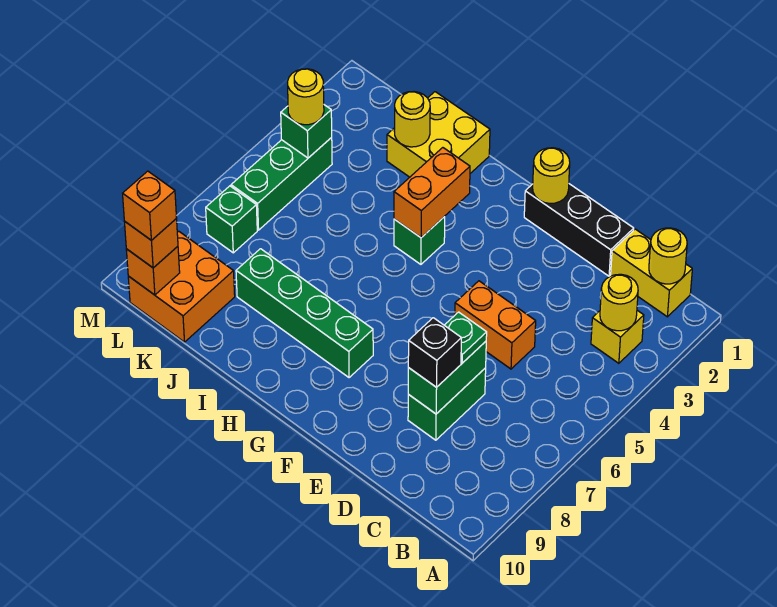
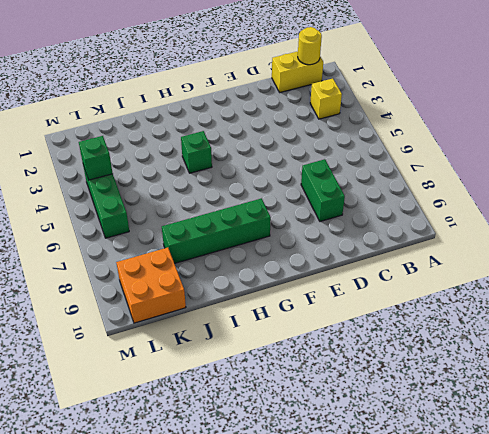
none -> black brick D1:F1 level 1
none -> orange brick D5:E5 level 1
none -> yellow brick I1:J2 level 1

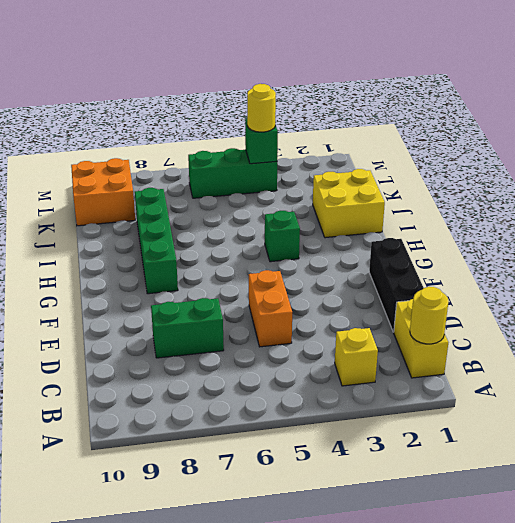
none -> green brick L7 level 1
none -> yellow round brick B3 level 2
none -> green brick D7:D8 level 2

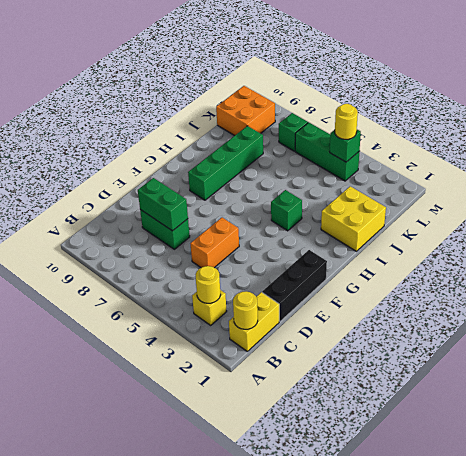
none -> yellow round brick F1 level 2
none -> orange brick H3:H4 level 2
none -> yellow round brick J2 level 2

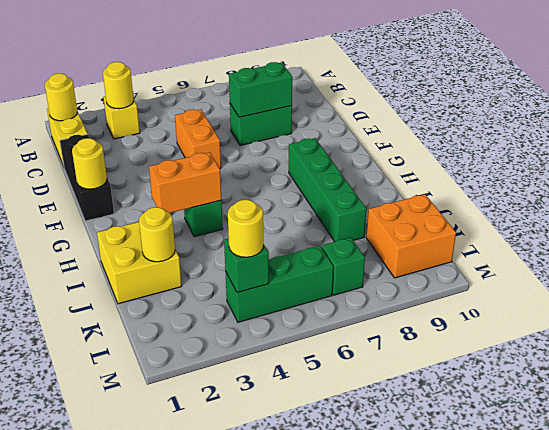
none -> orange brick L10 level 2
none -> green plate D7 level 3
none -> black brick D8 level 3

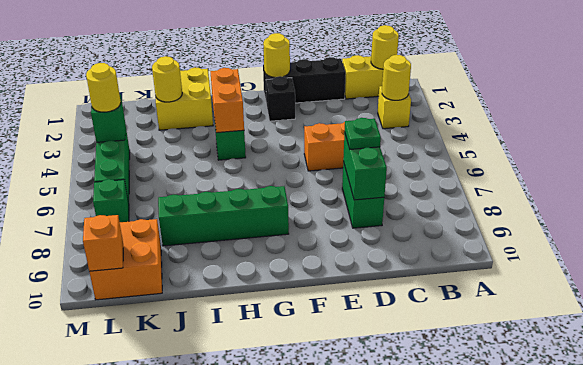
black brick F2 level 1 -> black brick D8 level 3
none -> orange brick L10 level 3
none -> orange brick L10 level 4

